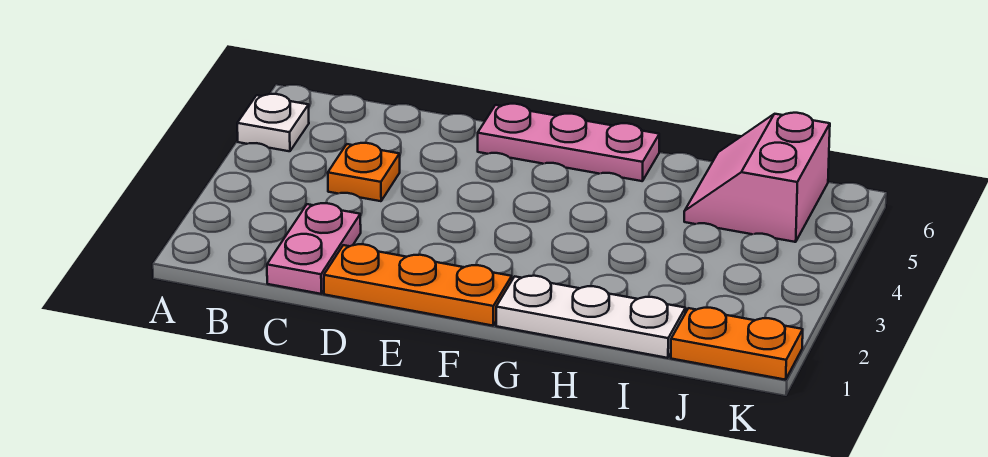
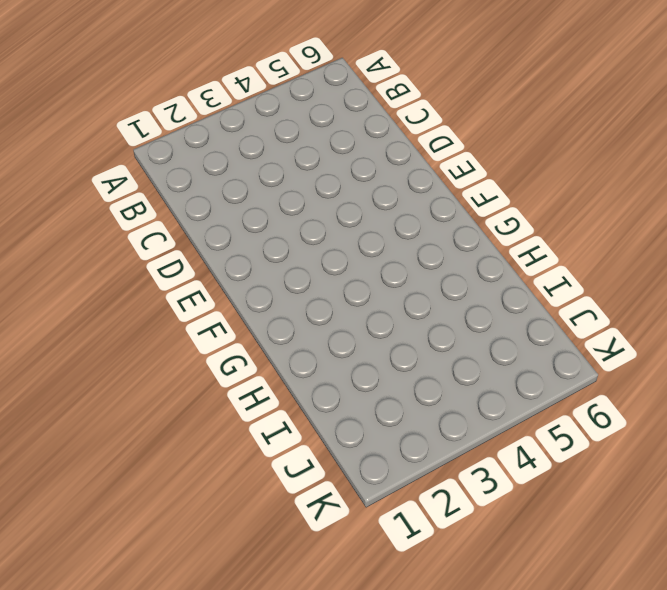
none -> white plate A5 level 1
none -> pink plate C1:C2 level 1

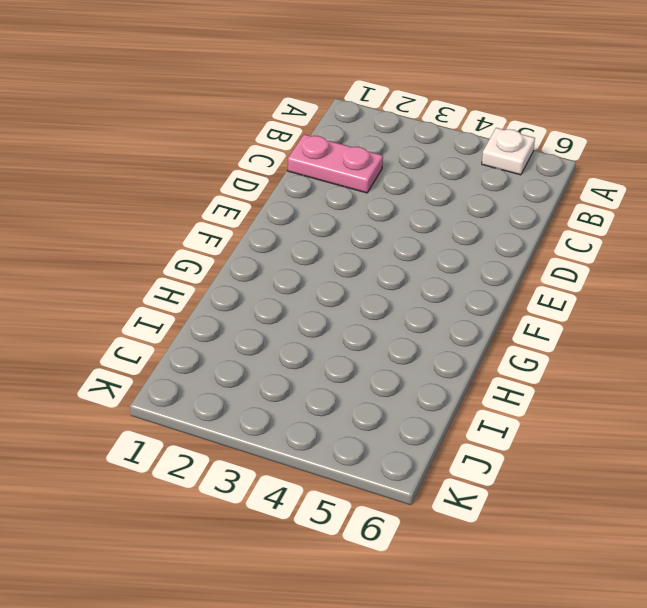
none -> orange plate C4 level 1
none -> orange plate D1:F1 level 1

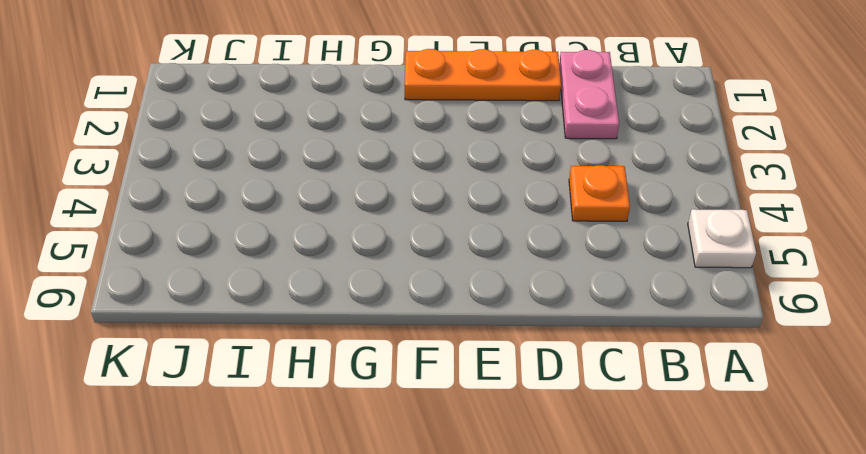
none -> pink plate E6:G6 level 1
none -> white plate G1:I1 level 1

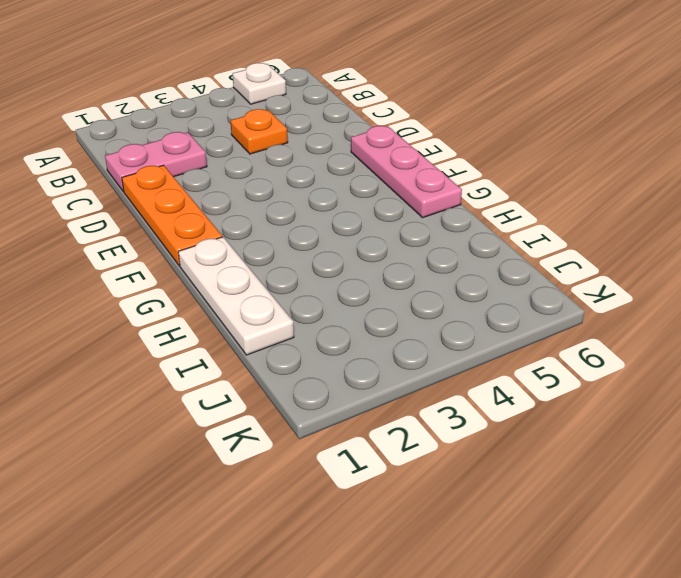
none -> pink slope I5:J6 level 1 top J
none -> orange plate J1:K1 level 1

